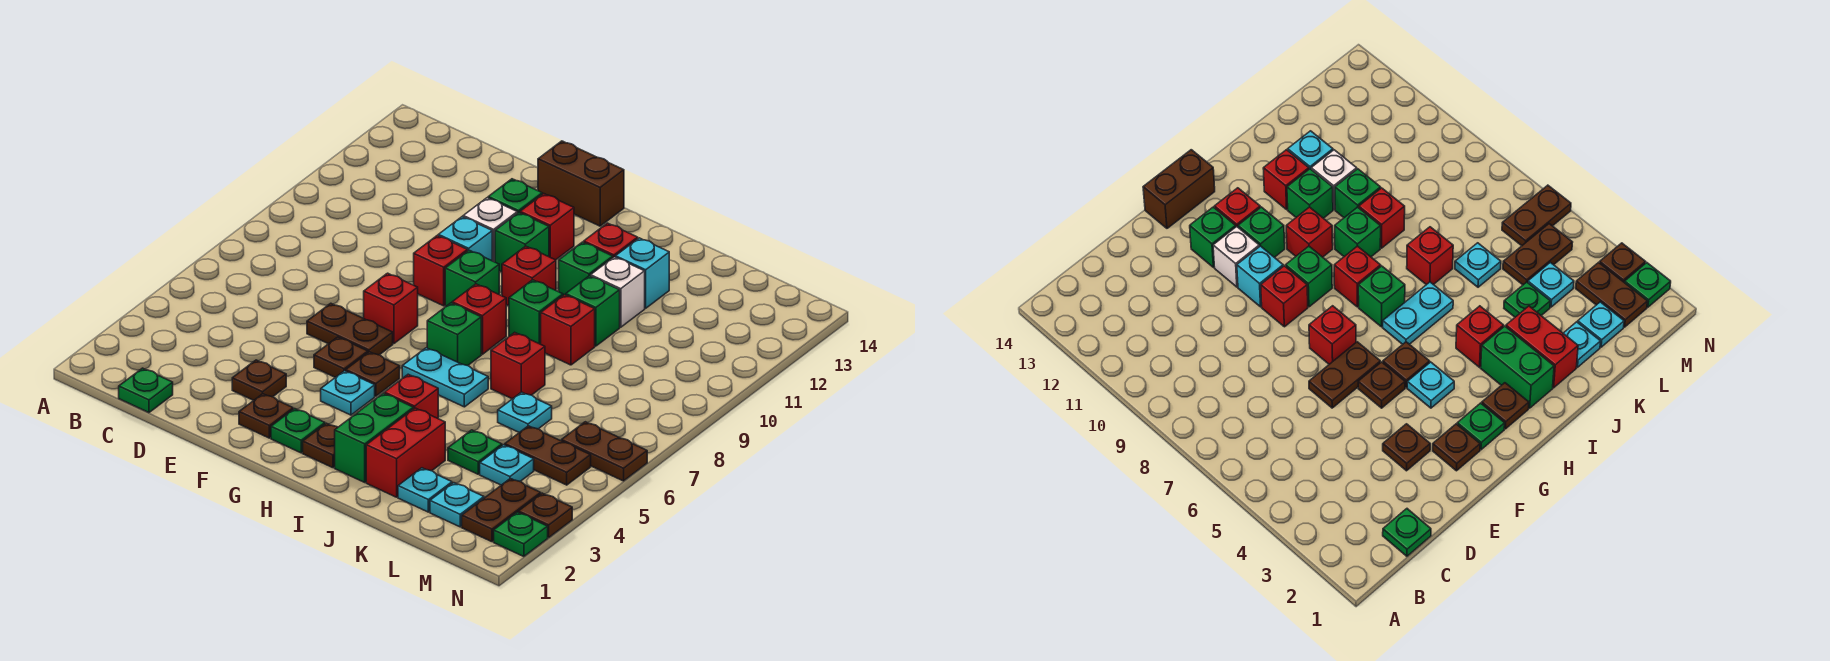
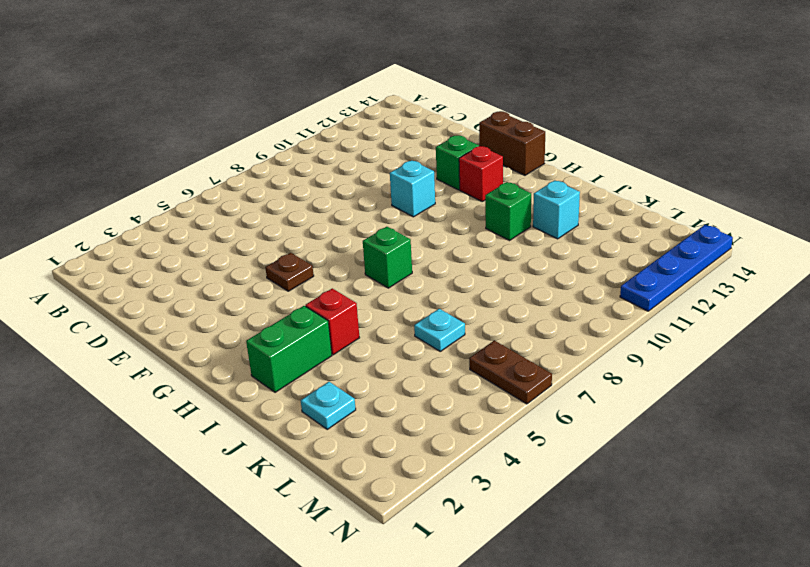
blue plate N11:N14 level 1 -> none
none -> green plate C1 level 1
none -> brown plate E3 level 1
none -> brown plate E6:F6 level 1
none -> brown plate F2 level 1

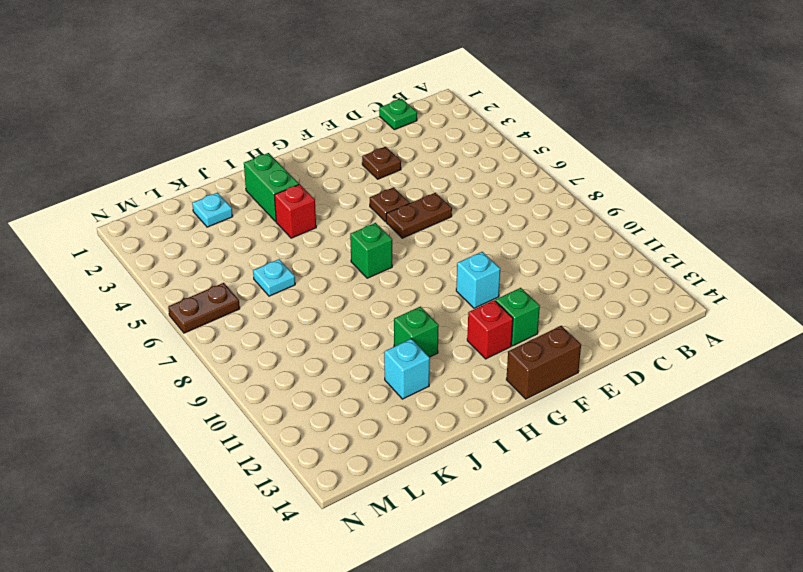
none -> brown plate F2 level 1
none -> red brick F7 level 1
none -> red brick F9 level 1
none -> white brick F11 level 1

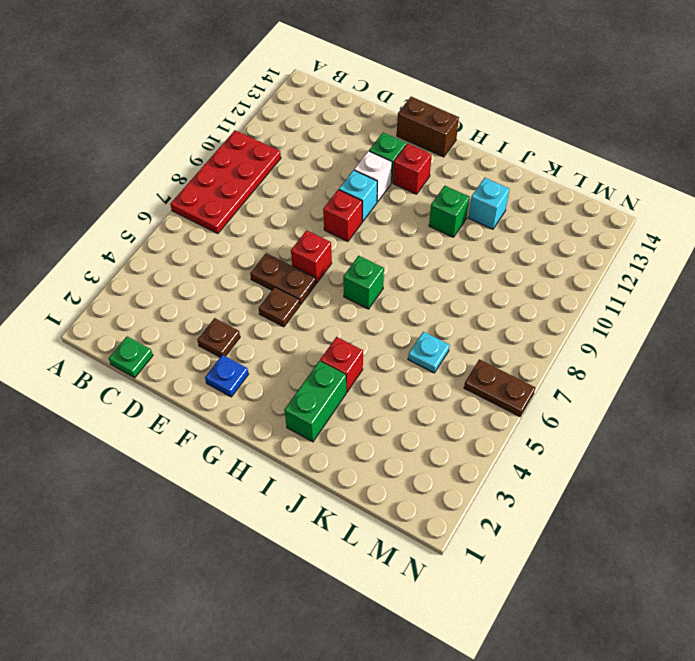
red plate A7:B10 level 1 -> none
blue plate F2 level 1 -> brown plate F2 level 1
none -> green plate G2 level 1
none -> cyan plate G4 level 1
none -> brown plate G5 level 1
none -> green brick G9 level 1

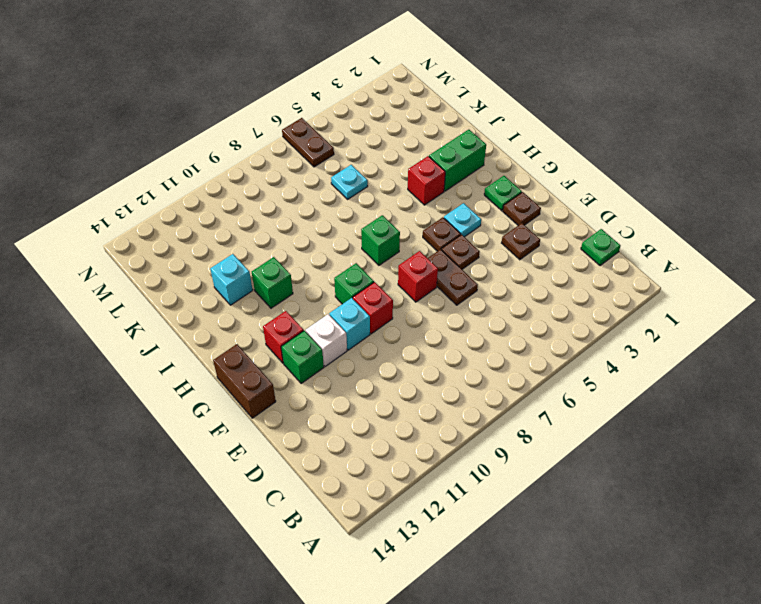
none -> green brick G11 level 1
none -> brown plate H2 level 1
none -> cyan plate H6:I6 level 1
none -> red brick H8 level 1

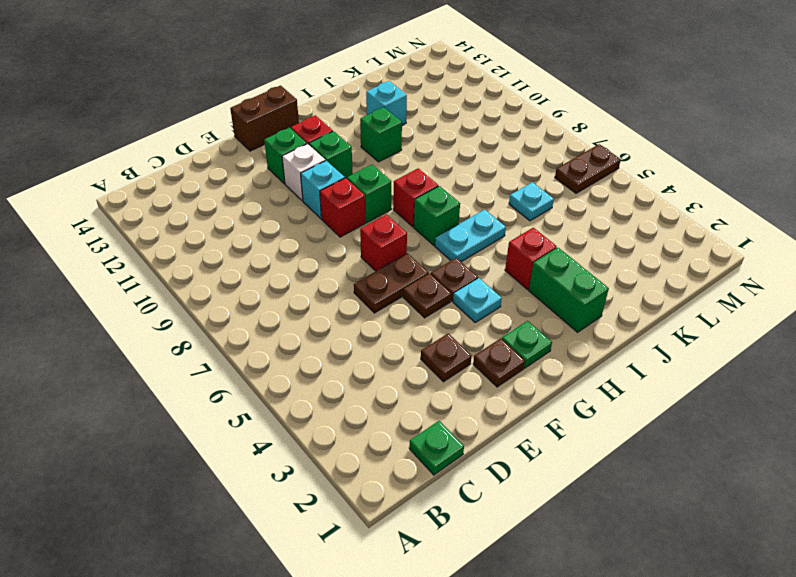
none -> brown plate H2 level 1
none -> red brick H10 level 1
none -> green brick I9 level 1
none -> red brick I12 level 1

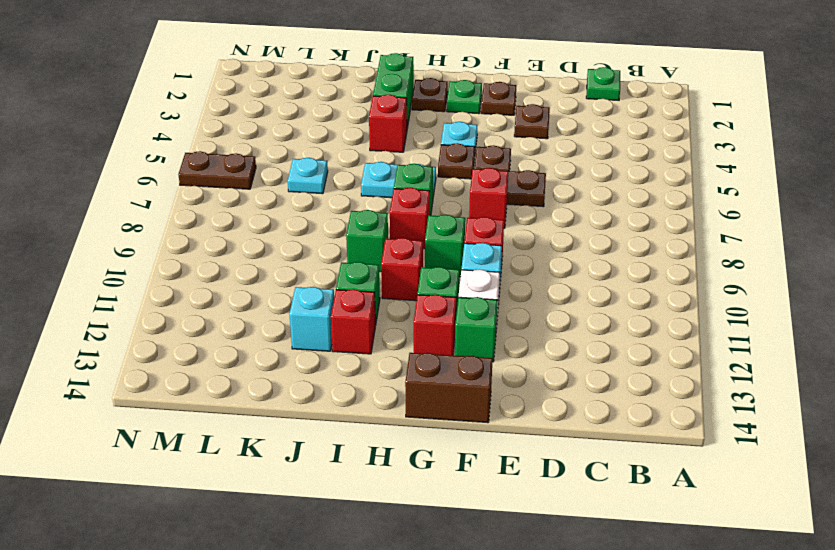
none -> red brick J2:J3 level 1
none -> red brick J7 level 1
none -> red brick J9 level 1
none -> green brick J10 level 1

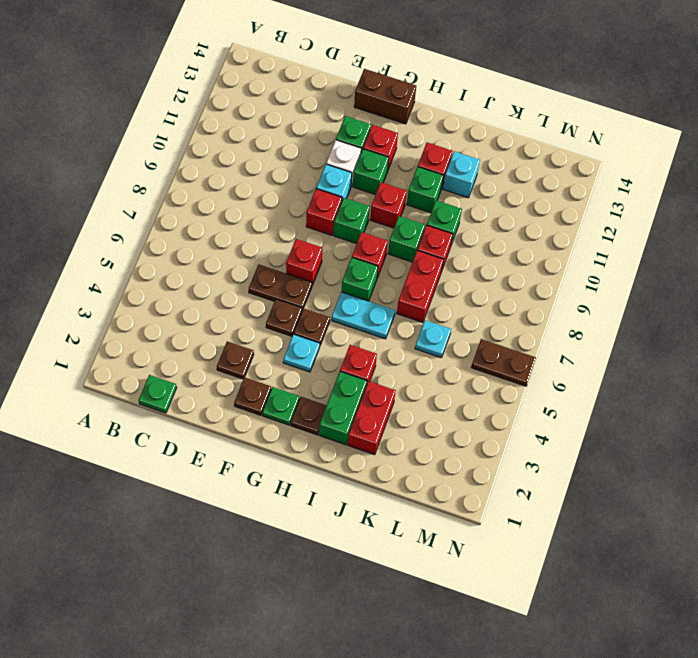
red brick J7:J8 level 1 -> red brick J7 level 1
none -> white brick J11 level 1
none -> cyan plate K2 level 1
none -> green plate K4 level 1
none -> cyan plate L2 level 1

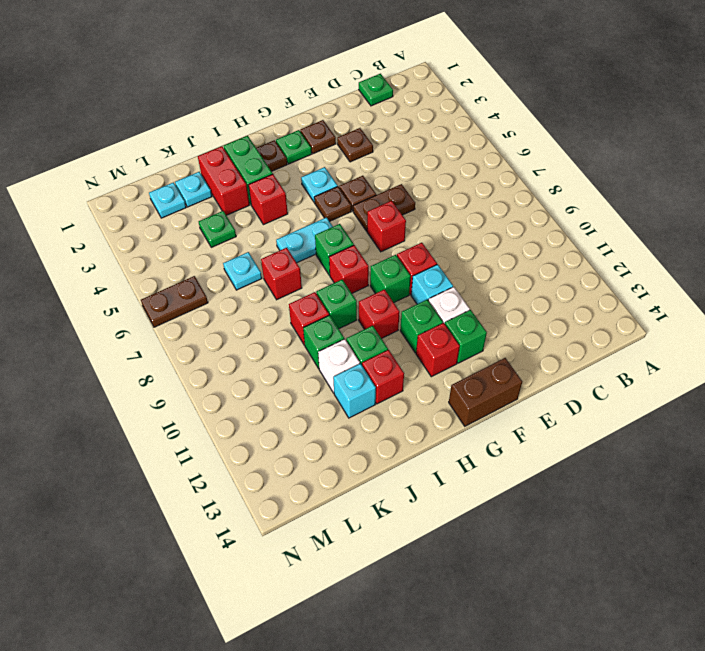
none -> cyan plate L4 level 1
none -> brown plate L5:M5 level 1
none -> brown plate M2:M3 level 1
none -> green plate N2 level 1

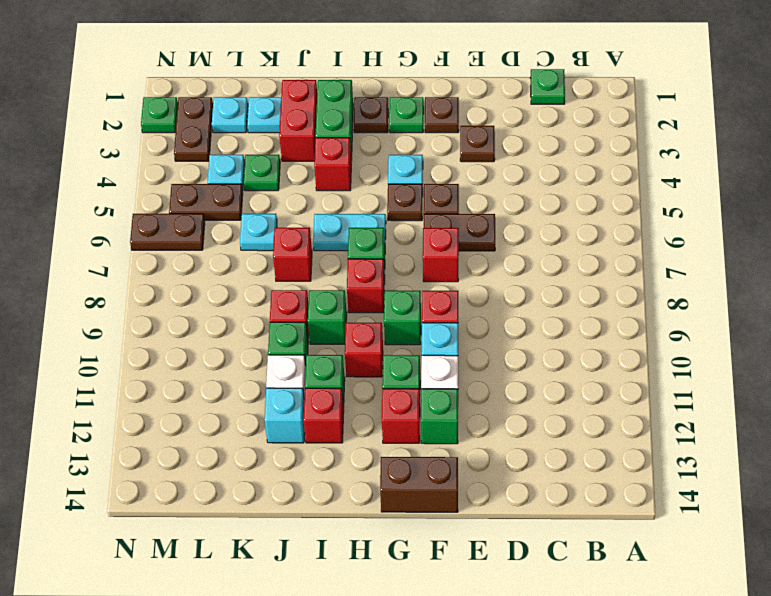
none -> brown plate N3 level 1

